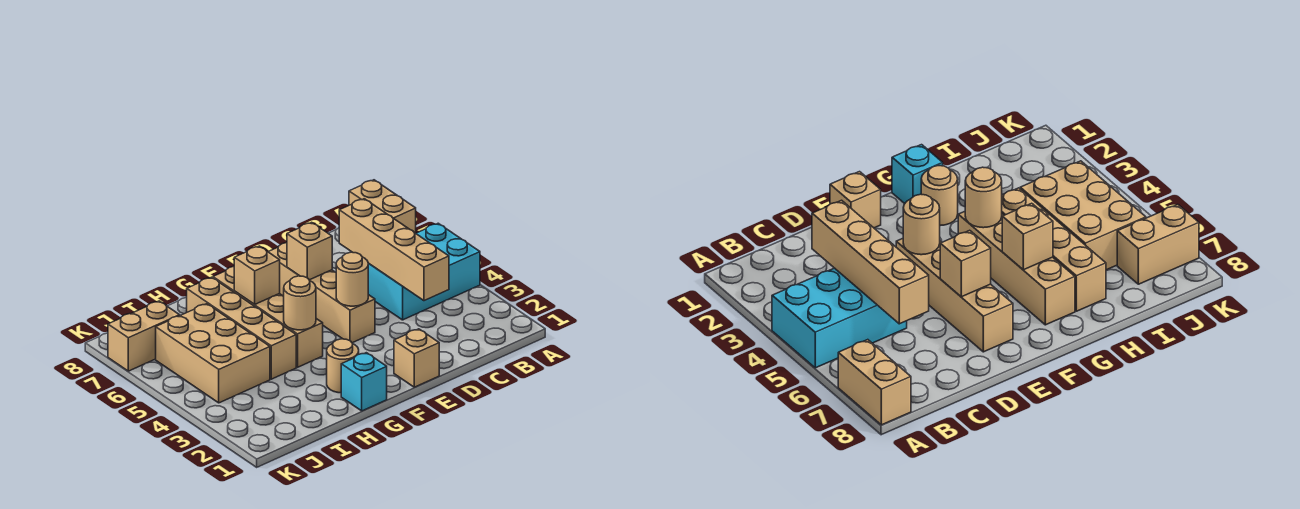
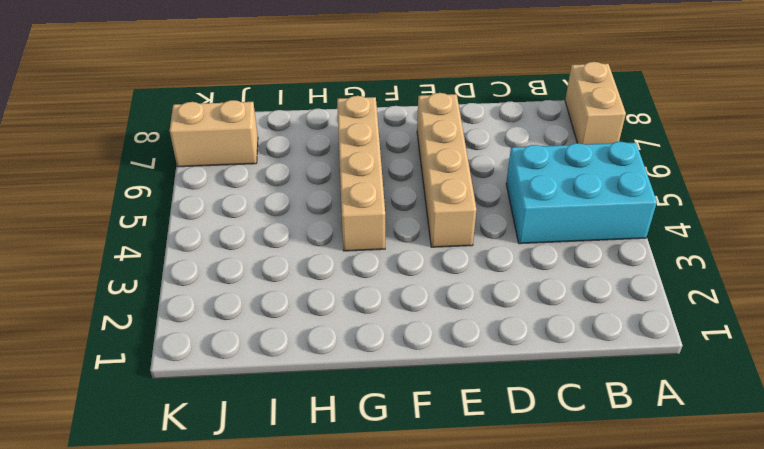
none -> tan brick E1 level 1
none -> cyan brick G1 level 1
none -> tan round brick G2 level 1

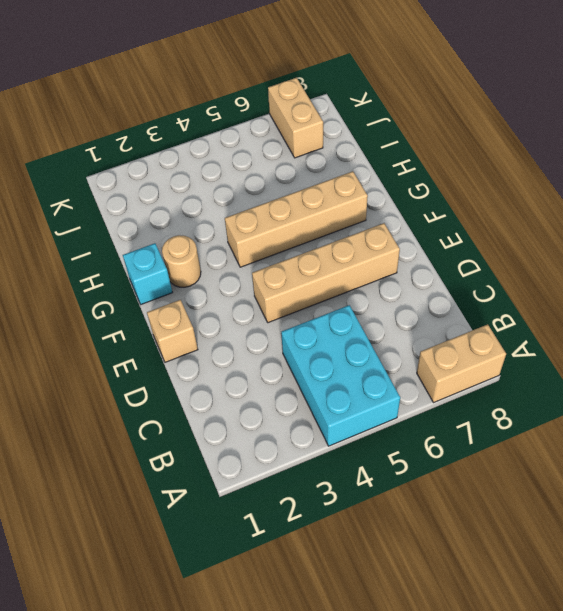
none -> tan brick H4:H7 level 1
none -> tan brick I4:J6 level 1
none -> tan brick C3:C6 level 2

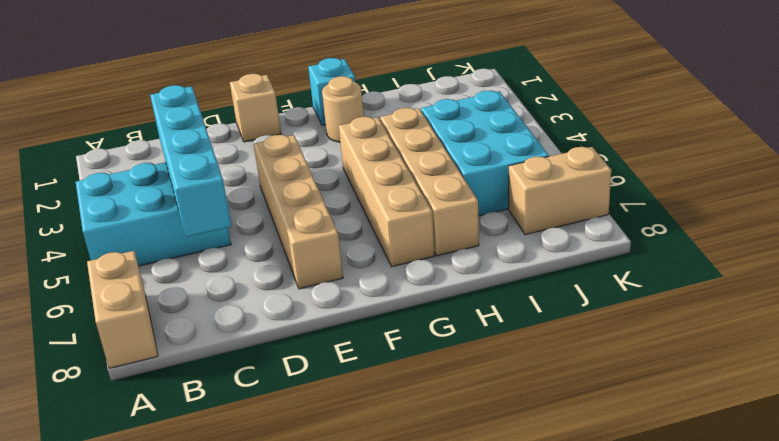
cyan brick C3:C6 level 2 -> tan brick C3:C6 level 2
cyan brick I4:J6 level 1 -> tan brick I4:J6 level 1
none -> tan round brick E4 level 2
none -> tan brick E6 level 2
none -> tan round brick G4 level 2

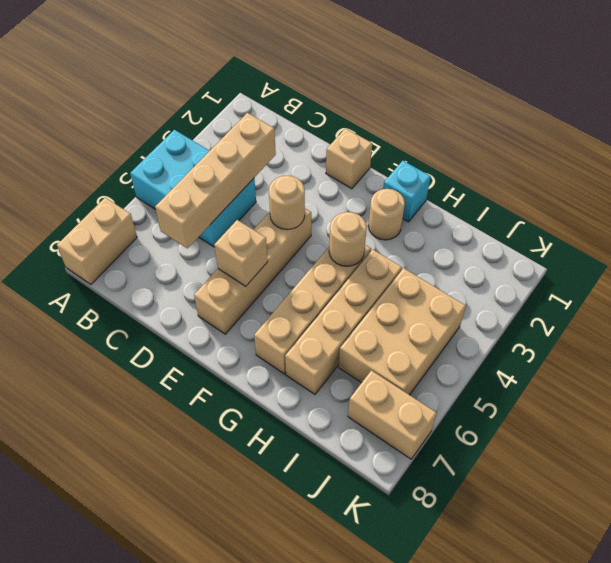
none -> tan brick G6 level 2

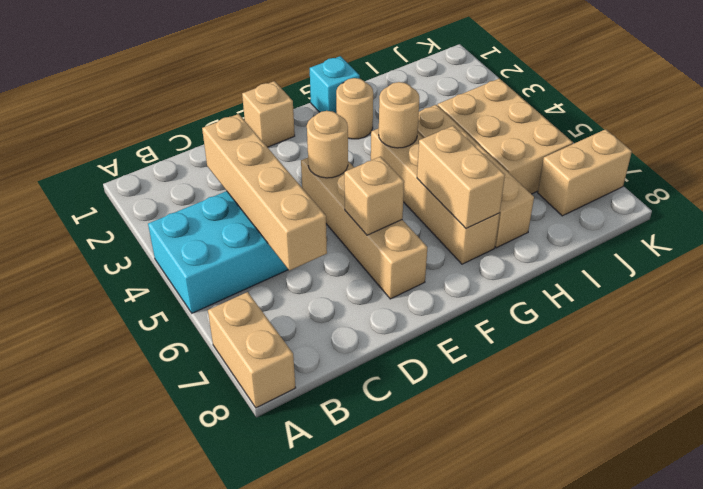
tan brick G6:G7 level 2 -> tan brick G6 level 2

